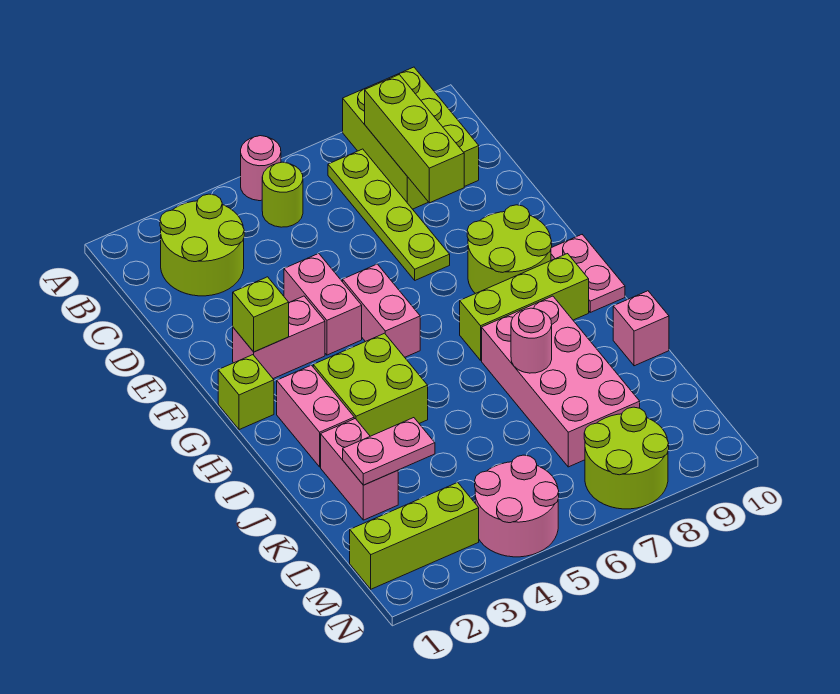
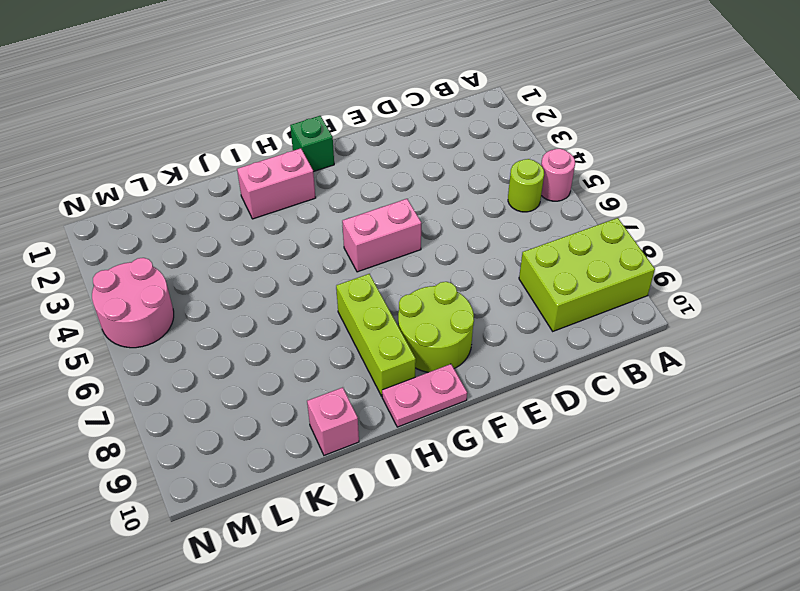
green brick G1 level 1 -> lime brick G1 level 1
none -> lime round brick B2:C3 level 1
none -> lime plate B7:E7 level 1
none -> pink brick E4:F4 level 1

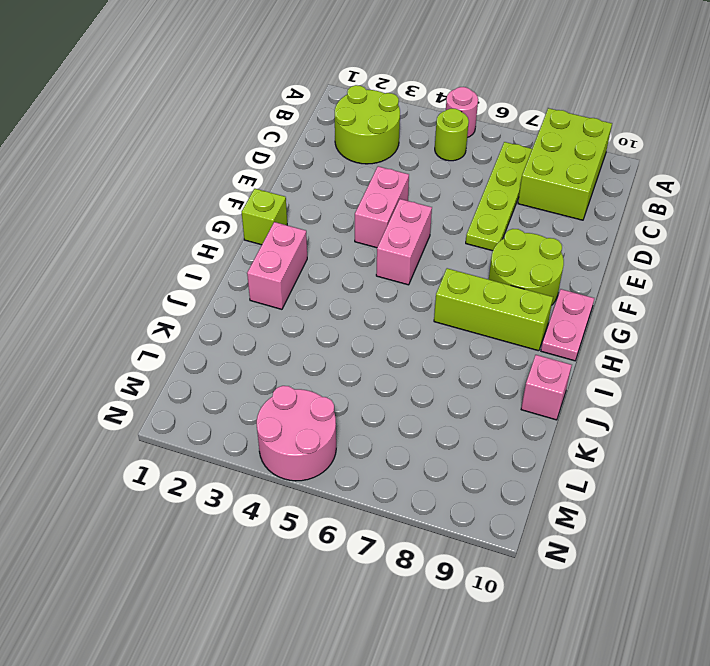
none -> pink brick F2:F3 level 1
none -> lime brick H3:I4 level 1
none -> pink brick I7:L8 level 1

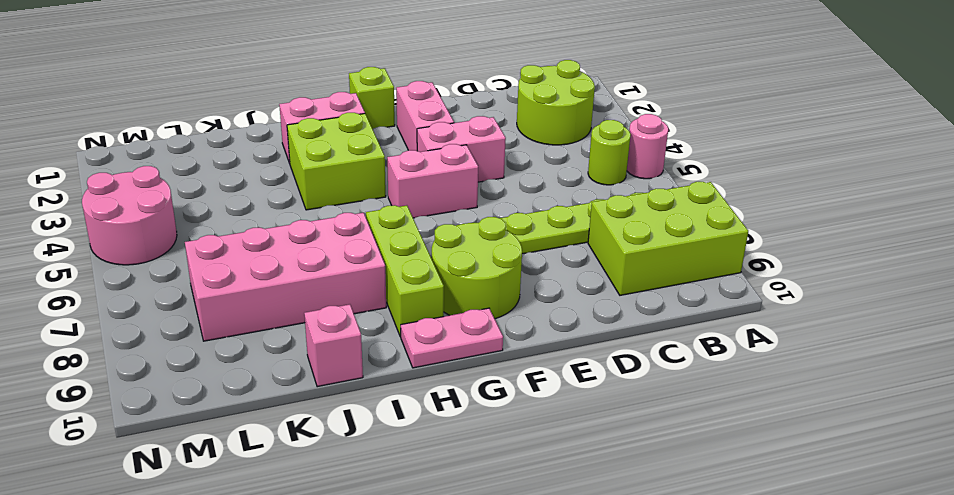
none -> pink brick J2:K2 level 1
none -> lime brick M1:M3 level 1
none -> lime round brick M7:N8 level 1

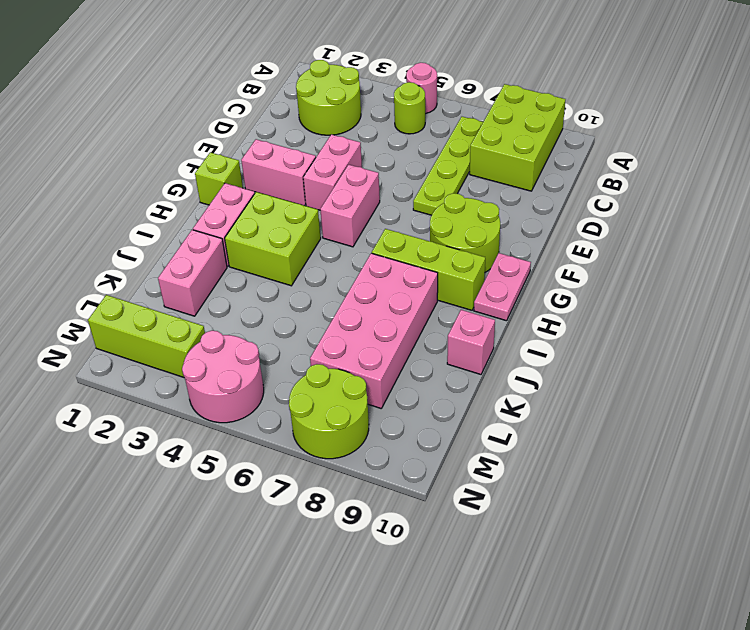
none -> lime brick B8:D8 level 2
none -> lime brick F2 level 2
none -> pink round brick J7 level 2

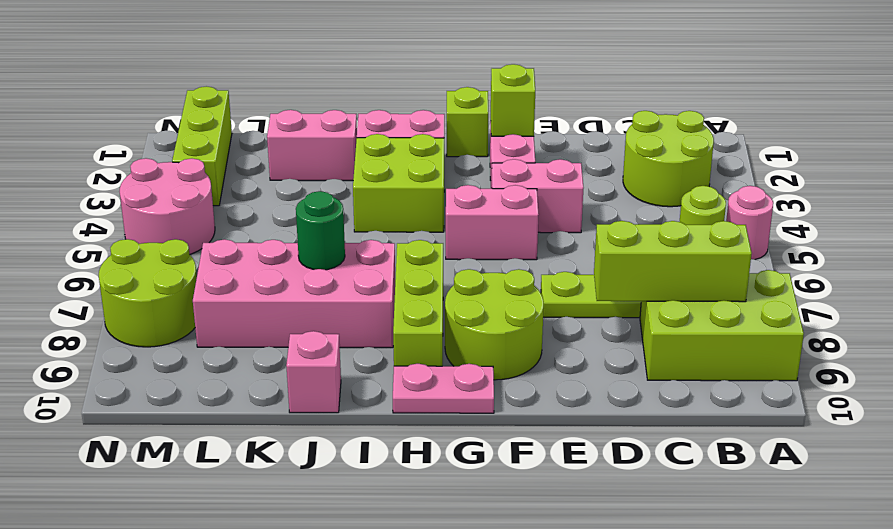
green round brick J7 level 2 -> pink round brick J7 level 2
none -> pink plate K2:K3 level 2

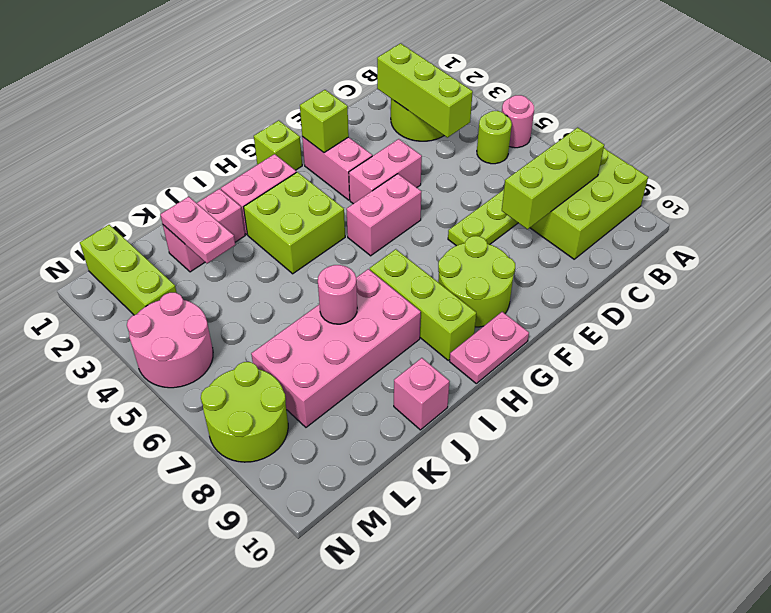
lime brick C2:C4 level 2 -> none

